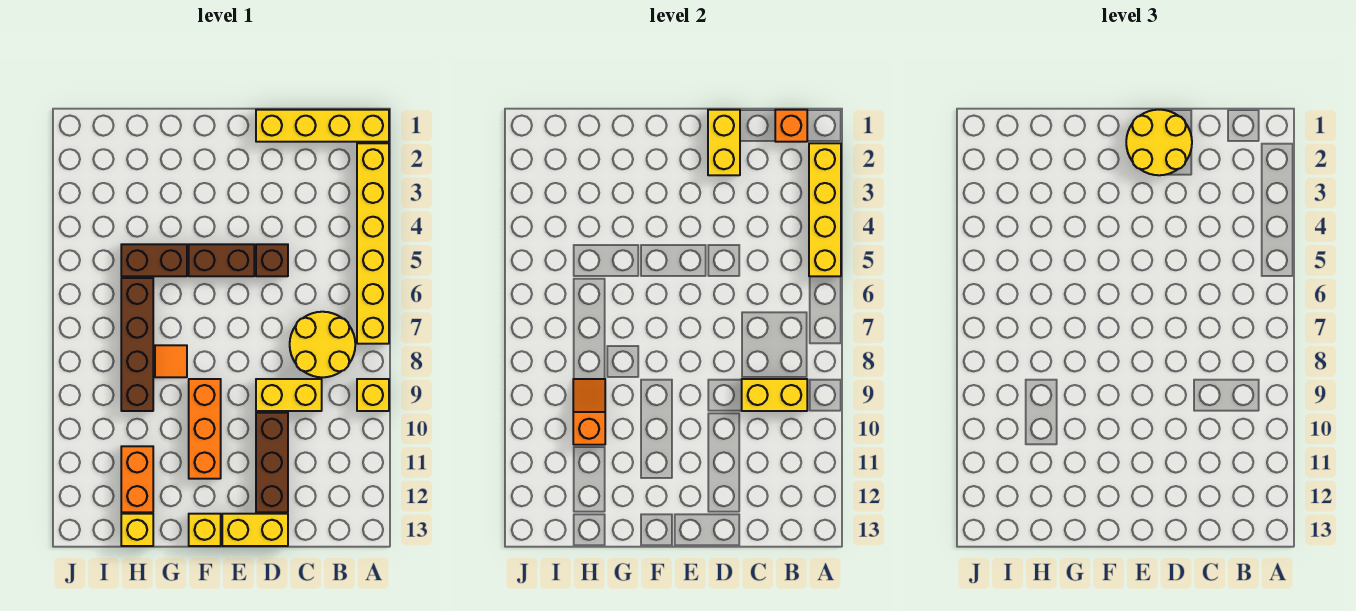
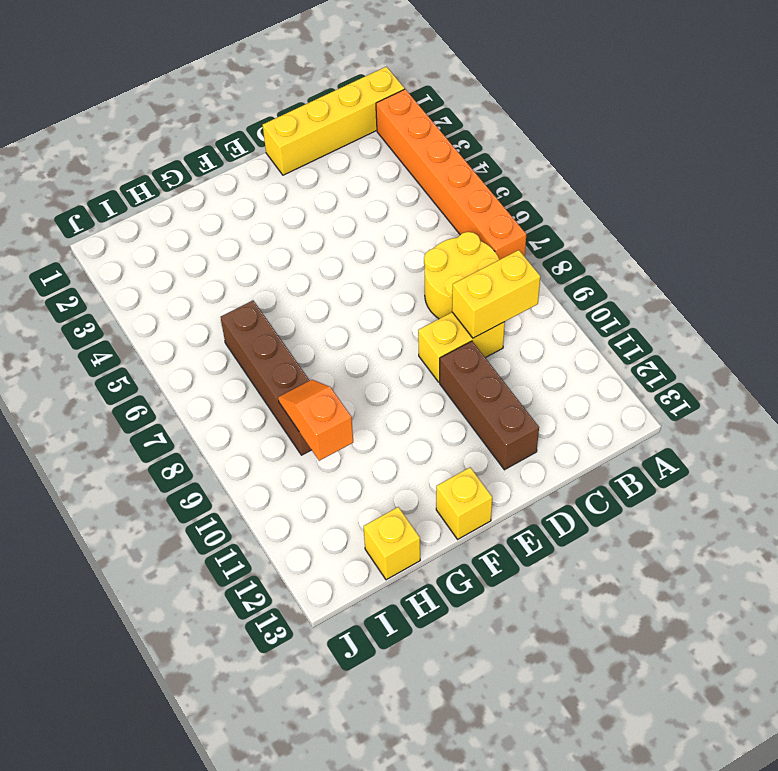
orange brick A2:A7 level 1 -> yellow brick A2:A7 level 1
none -> yellow brick A9 level 1
none -> brown brick D5 level 1
none -> yellow brick D13:E13 level 1

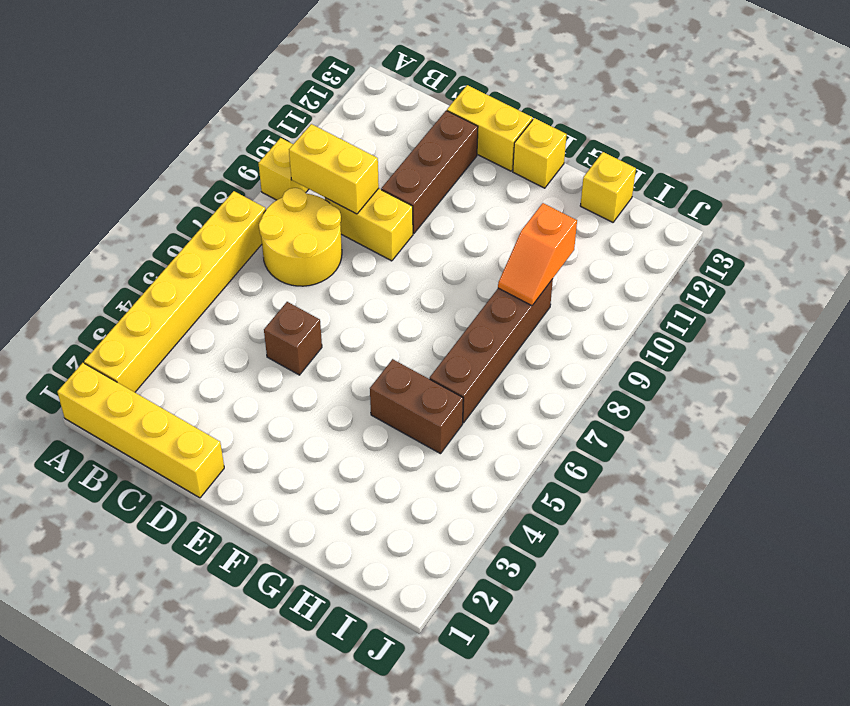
none -> brown brick E5:F5 level 1
none -> orange brick F9:F11 level 1
none -> orange tile G8 level 1

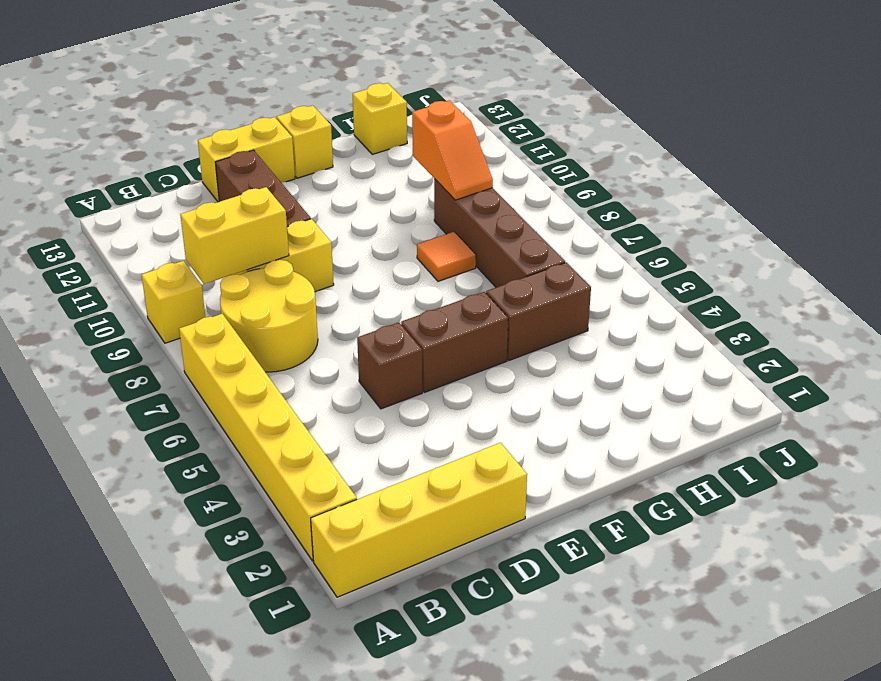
none -> orange brick F9:F11 level 1
none -> orange brick H11:H12 level 1
none -> yellow brick A2:A5 level 2

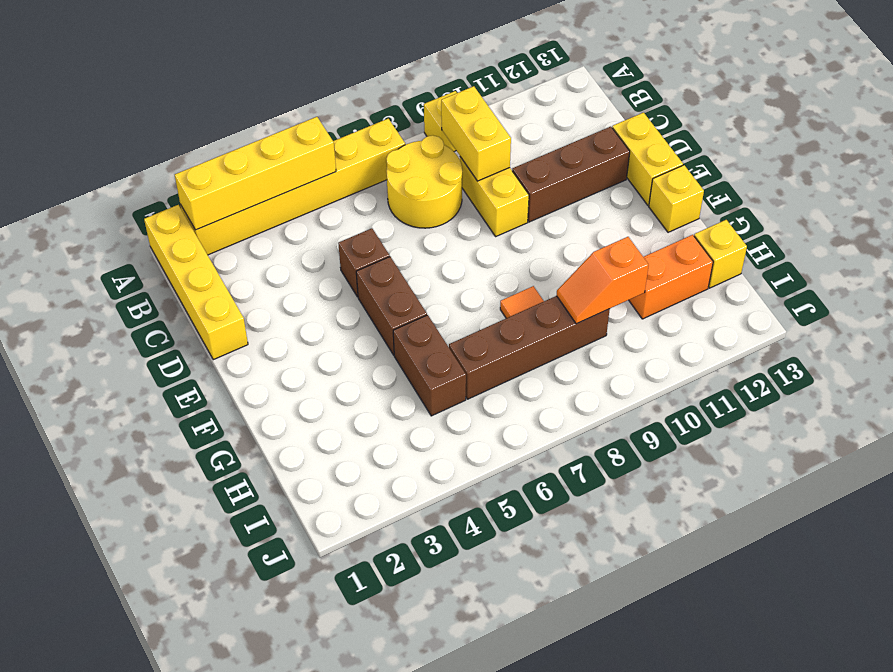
none -> orange brick F9:F11 level 1
none -> orange brick B1 level 2
none -> yellow brick D1:D2 level 2

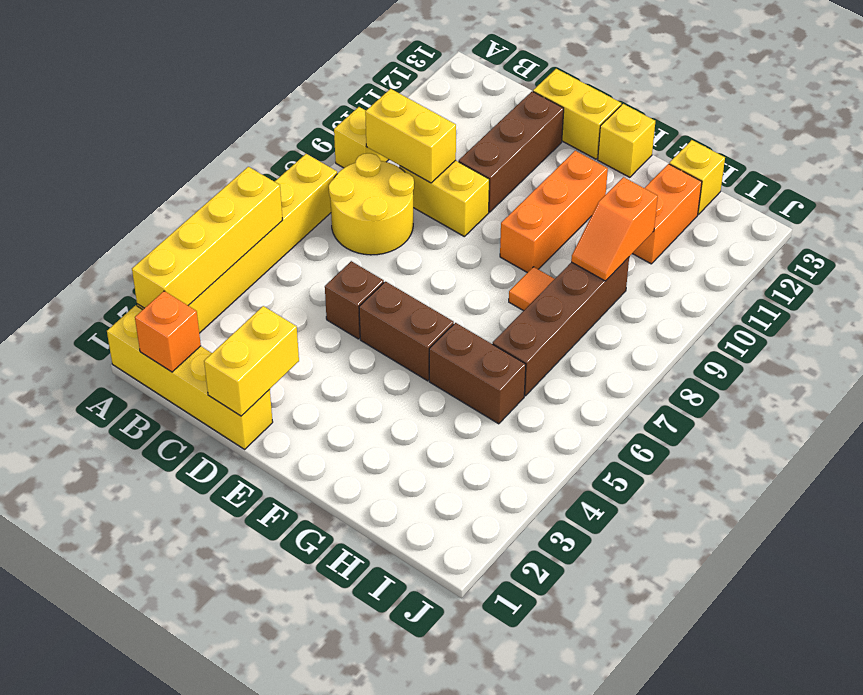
none -> yellow round brick D1:E2 level 3

